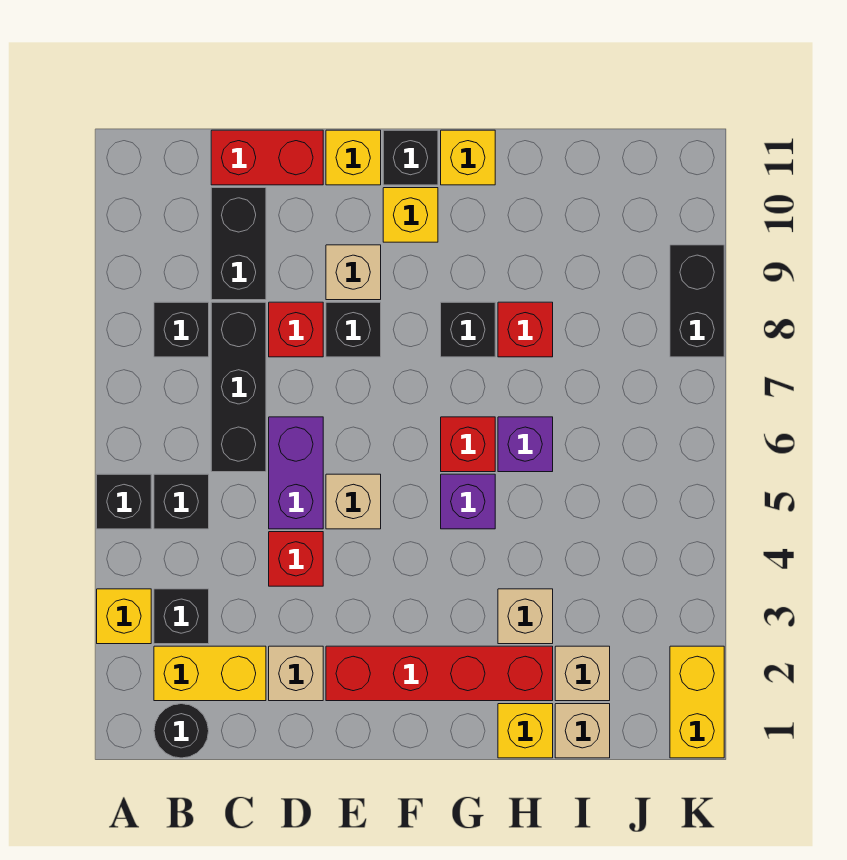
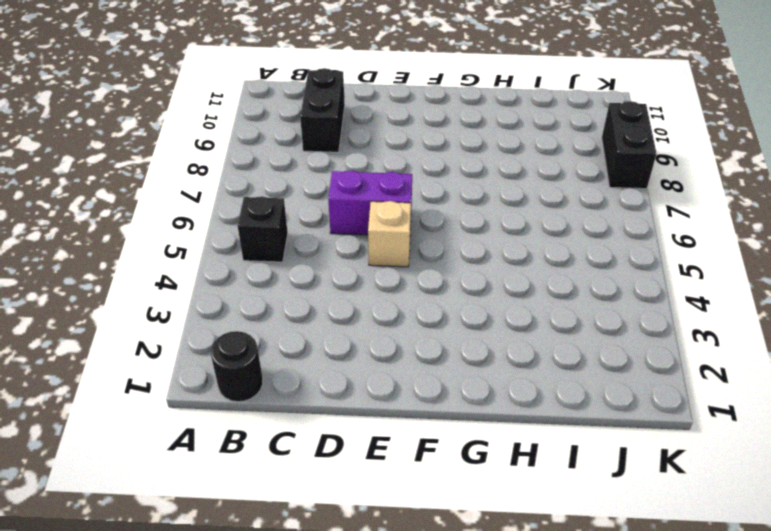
purple brick D6:E6 level 1 -> purple brick D5:D6 level 1
none -> yellow brick A3 level 1
none -> black brick A5 level 1
none -> yellow brick B2:C2 level 1
none -> black brick B3 level 1

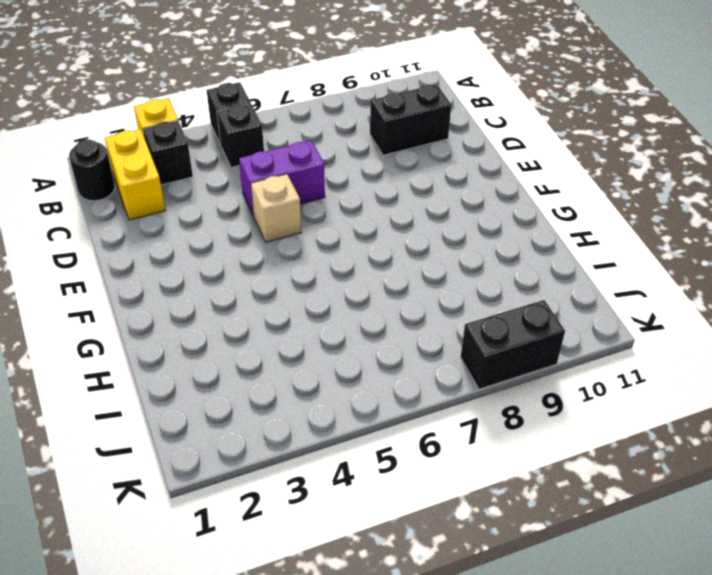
none -> black brick B8 level 1
none -> black brick C6:C8 level 1
none -> red brick C11:D11 level 1
none -> tan brick D2 level 1

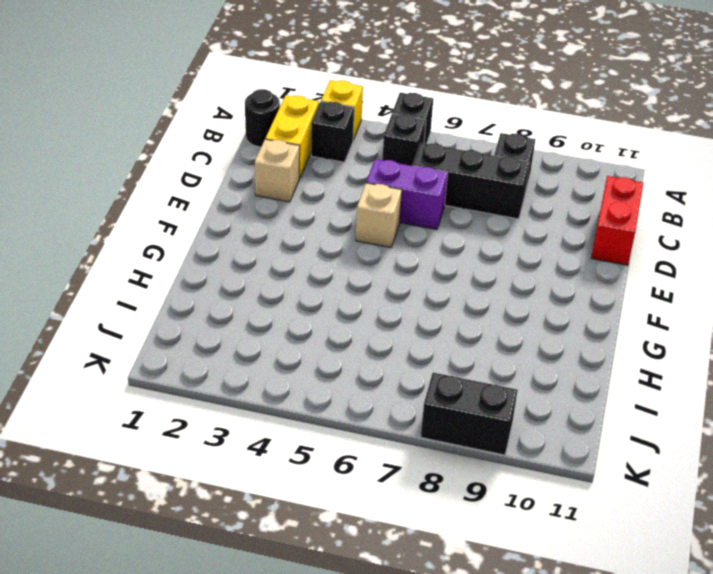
none -> black brick C9:C10 level 1
none -> red brick D4 level 1
none -> red brick D8 level 1
none -> red brick E2:H2 level 1

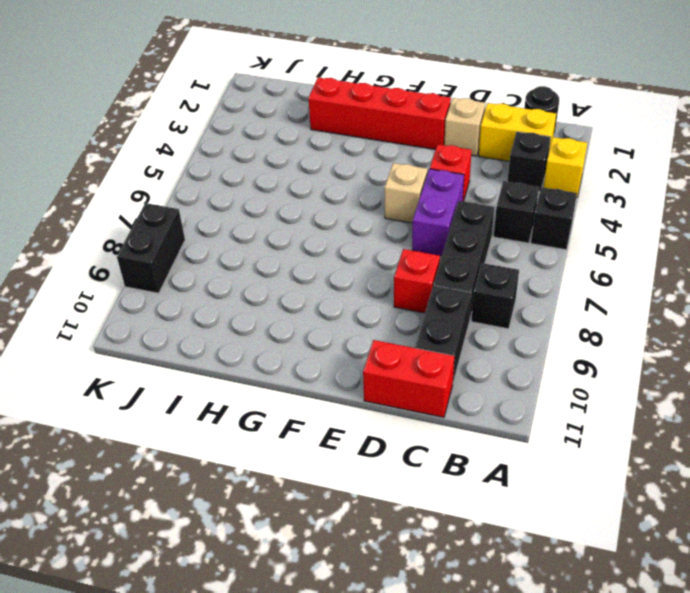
none -> black brick E8 level 1
none -> tan brick E9 level 1
none -> yellow brick E11 level 1
none -> yellow brick F10 level 1

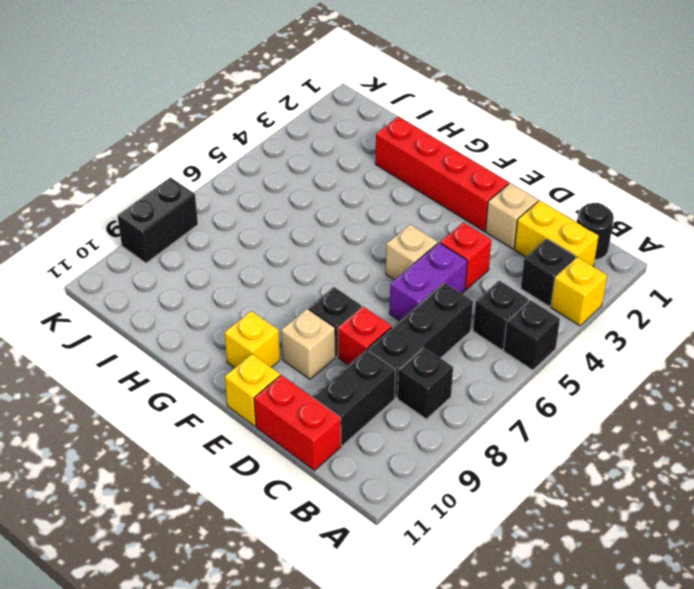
none -> black brick F11 level 1
none -> purple brick G5 level 1
none -> red brick G6 level 1
none -> black brick G8 level 1

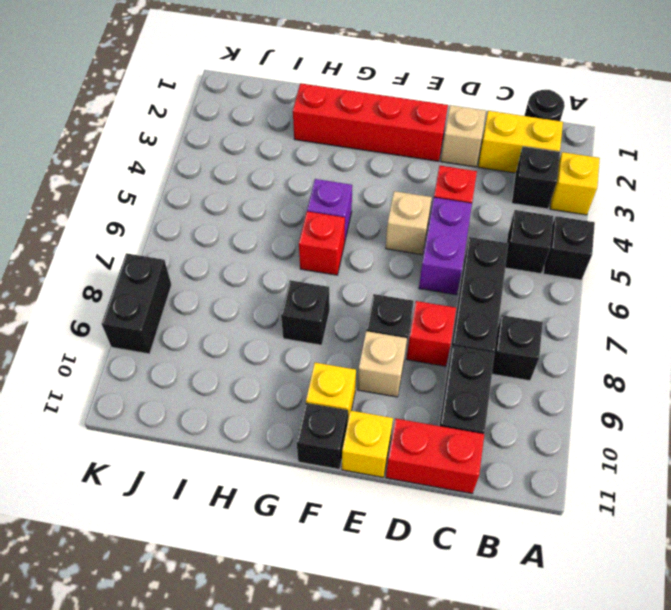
none -> yellow brick G11 level 1
none -> yellow brick H1 level 1
none -> tan brick H3 level 1
none -> purple brick H6 level 1

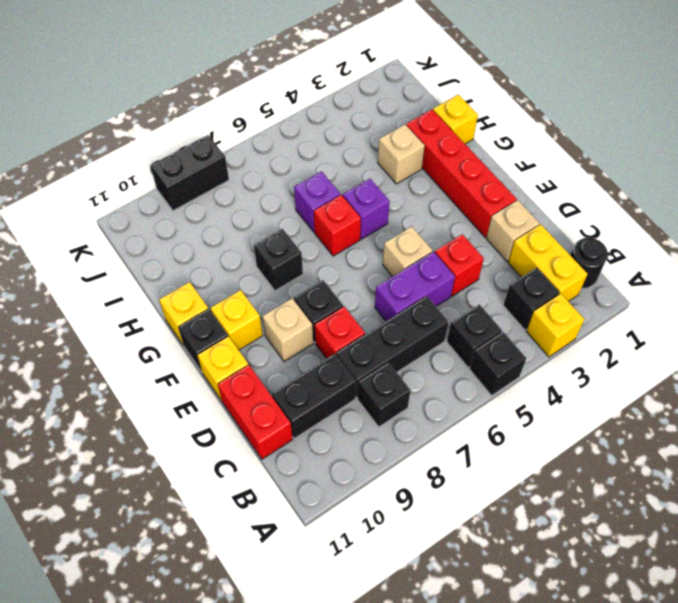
none -> red brick H8 level 1
none -> tan brick I1 level 1
none -> tan brick I2 level 1
none -> yellow brick K1:K2 level 1

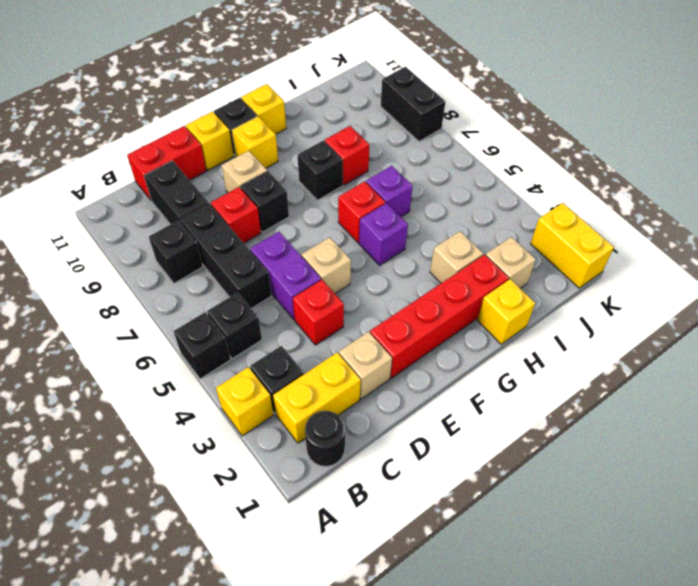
none -> tan brick I1 level 1

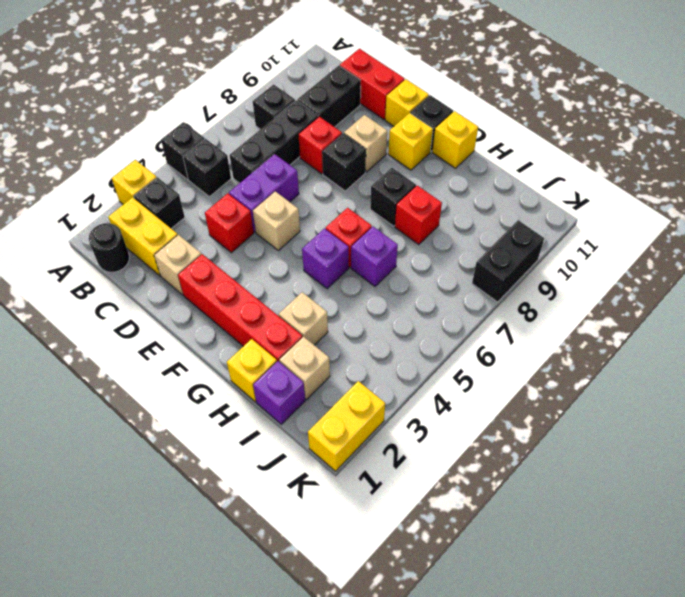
purple brick I1 level 1 -> tan brick I1 level 1

